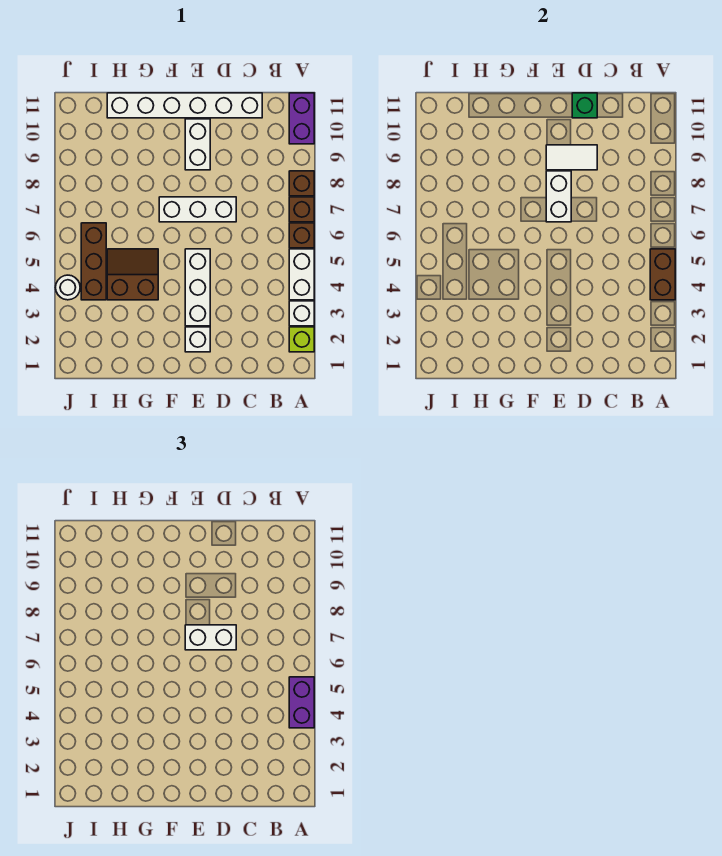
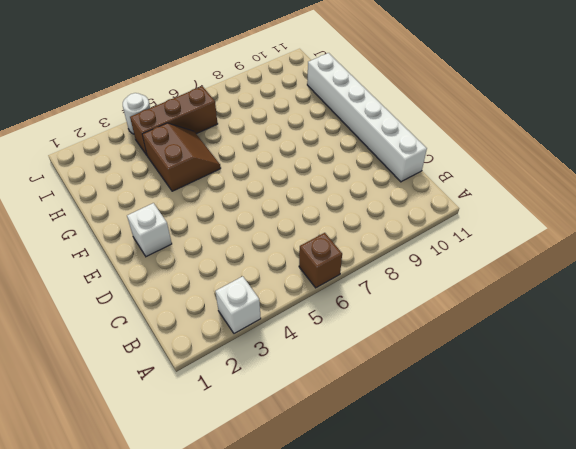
none -> lime brick A2 level 1
none -> white brick A4:A5 level 1
none -> brown brick A7 level 1

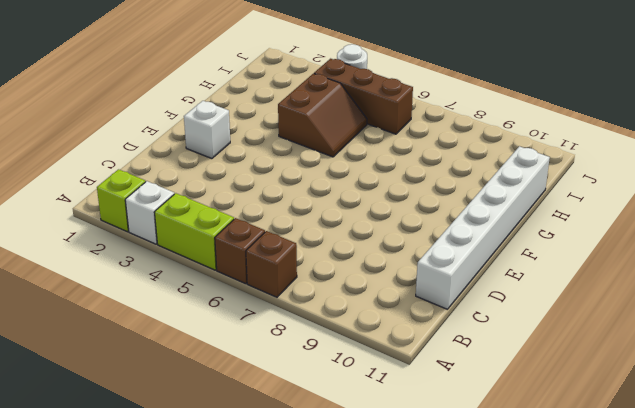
lime brick A4:A5 level 1 -> white brick A4:A5 level 1
none -> brown brick A8 level 1
none -> purple brick A10:A11 level 1
none -> white brick D7:F7 level 1

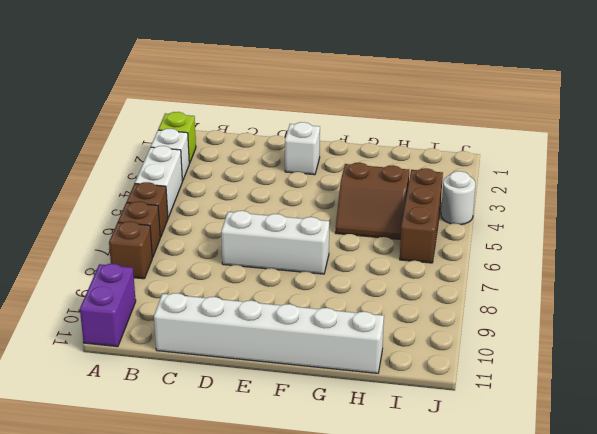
none -> white brick E3:E5 level 1
none -> white brick E9:E10 level 1
none -> brown brick A4:A5 level 2

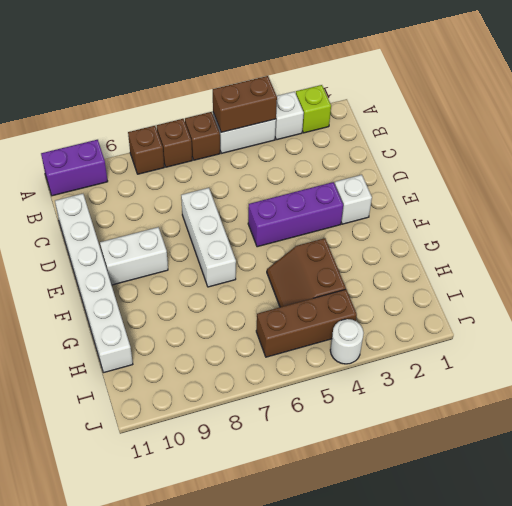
purple brick E3:E5 level 1 -> white brick E3:E5 level 1
none -> white tile D9:E9 level 2
none -> green brick D11 level 2
none -> white brick E7:E8 level 2

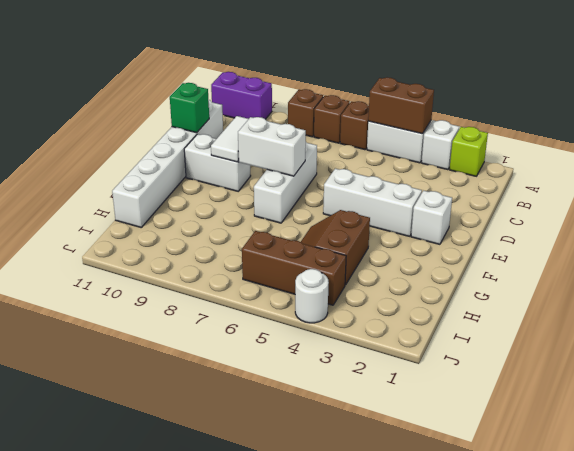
none -> purple brick A4:A5 level 3
none -> white brick D7:E7 level 3

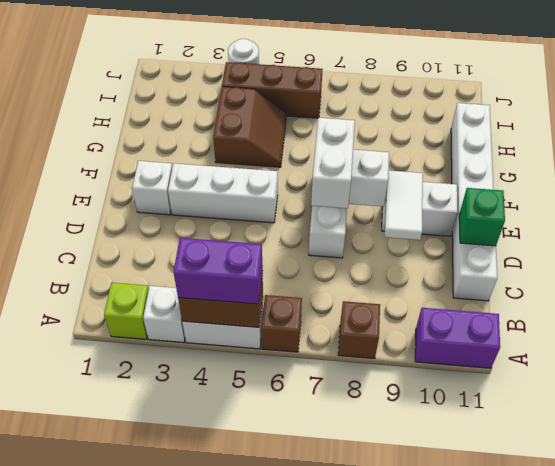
none -> brown brick A7 level 1

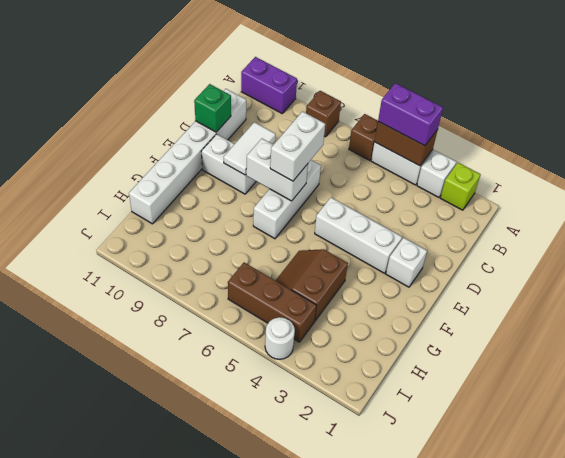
none -> brown brick A7 level 1

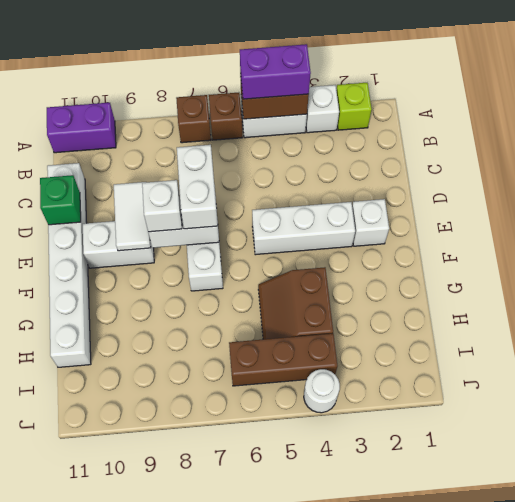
white brick E8 level 3 -> none
none -> brown brick A8 level 1

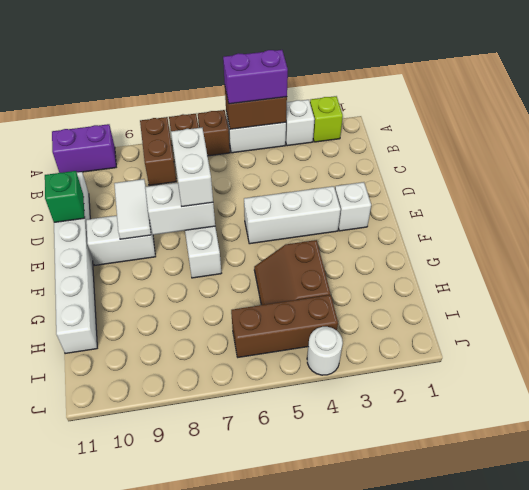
brown brick A8:B8 level 1 -> brown brick A8 level 1

